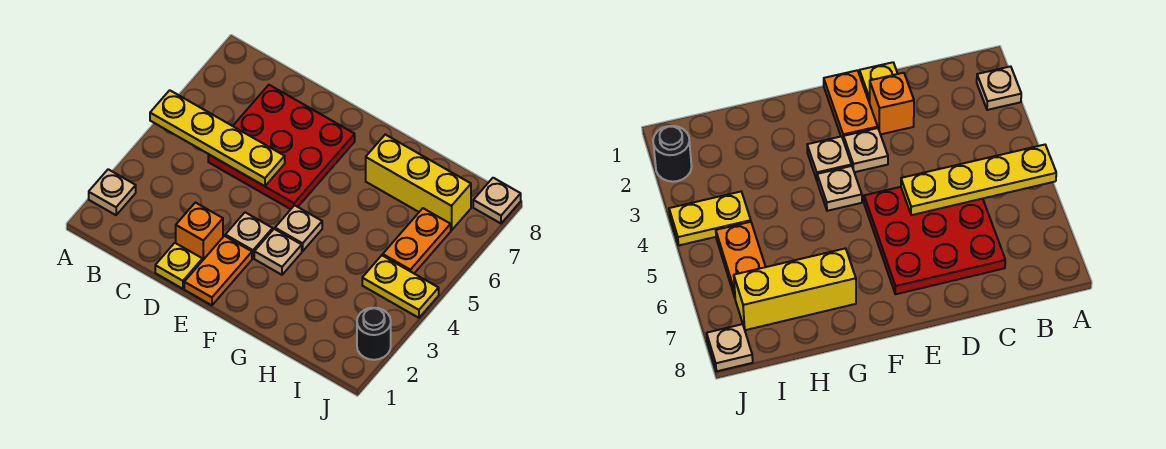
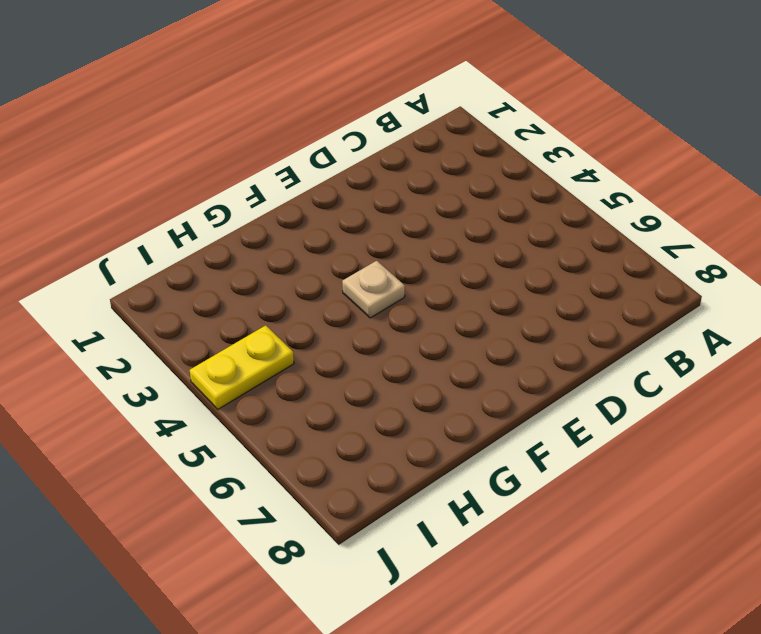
none -> tan plate A2 level 1
none -> red plate C5:E7 level 1
none -> yellow plate D1 level 1

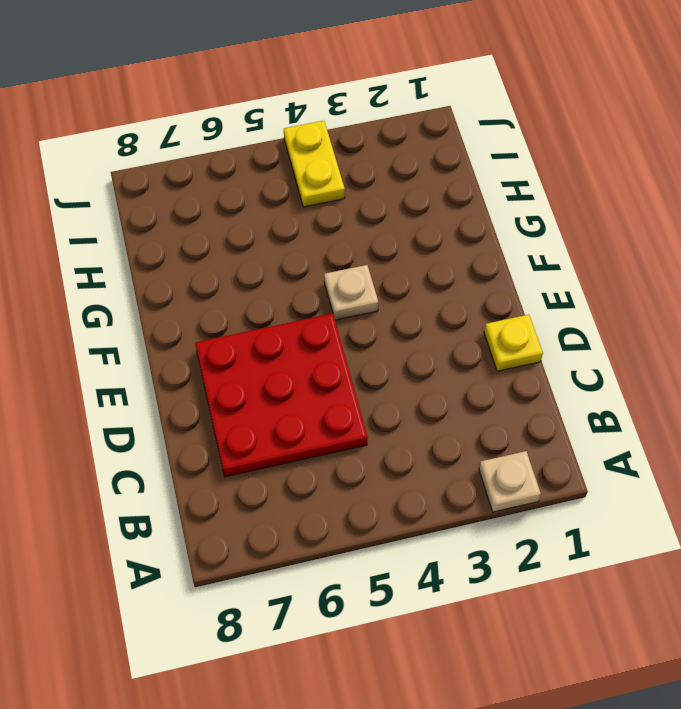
none -> orange brick D2 level 1
none -> orange plate E1:E2 level 1
none -> tan plate E3 level 1

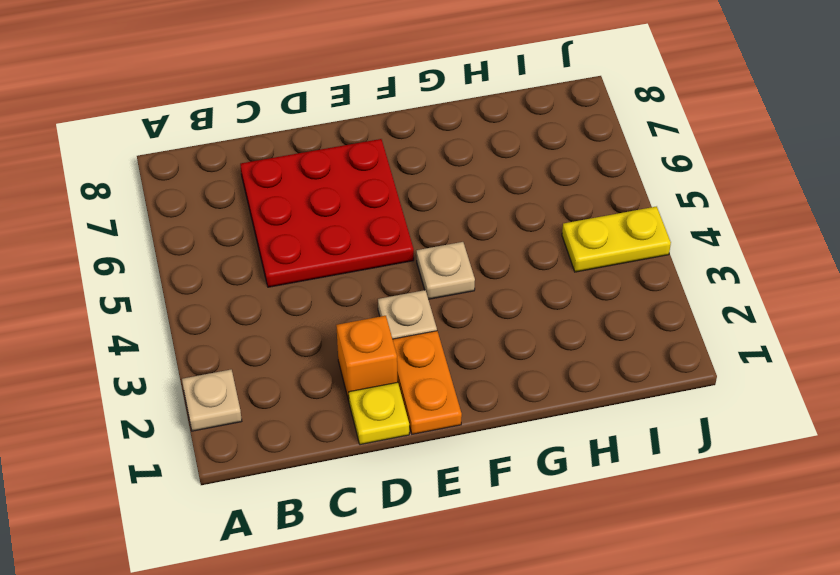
none -> tan plate F3 level 1
none -> yellow brick G7:I7 level 1
none -> orange plate I5:I6 level 1

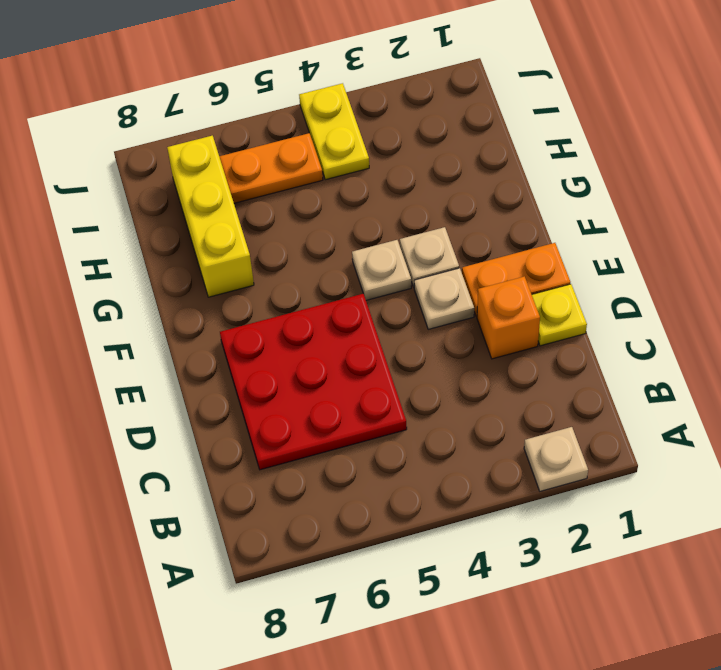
none -> black round brick J2 level 1
none -> tan plate J8 level 1
none -> yellow plate A5:D5 level 2

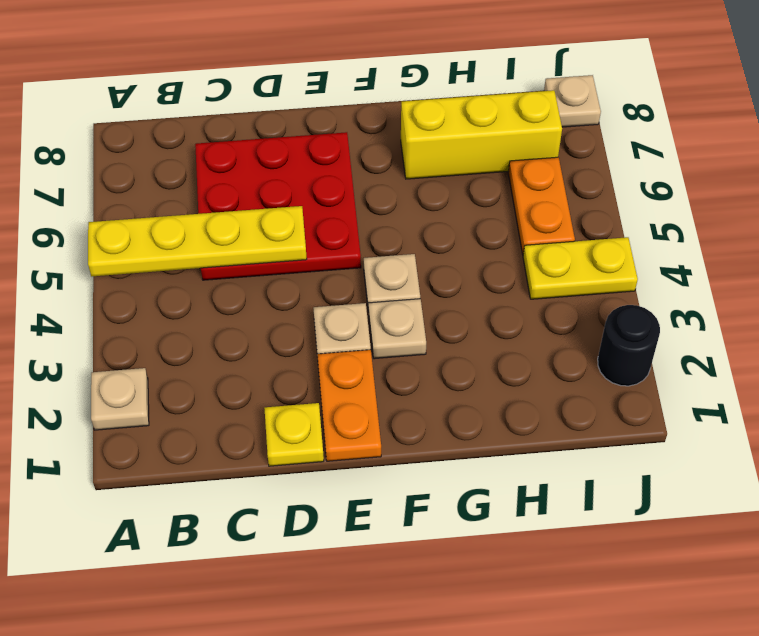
none -> orange brick D2 level 1

